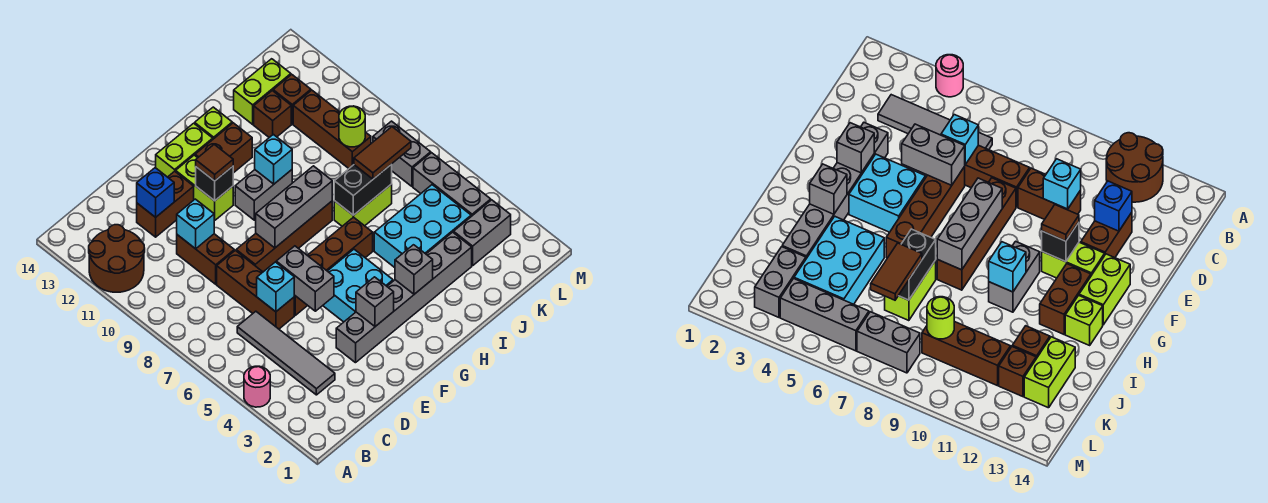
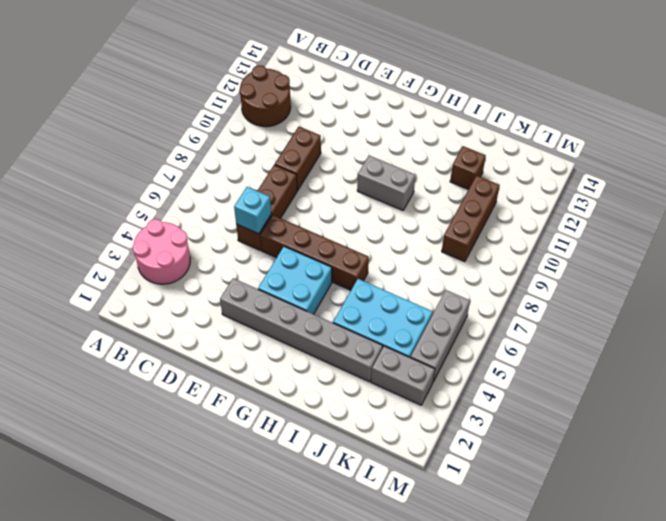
pink round brick A3:B4 level 1 -> pink round brick A4 level 1
none -> grey tile C3:C6 level 1
none -> brown brick D12:E12 level 1
none -> brown brick E8:H8 level 1
none -> lime brick F11:F12 level 1

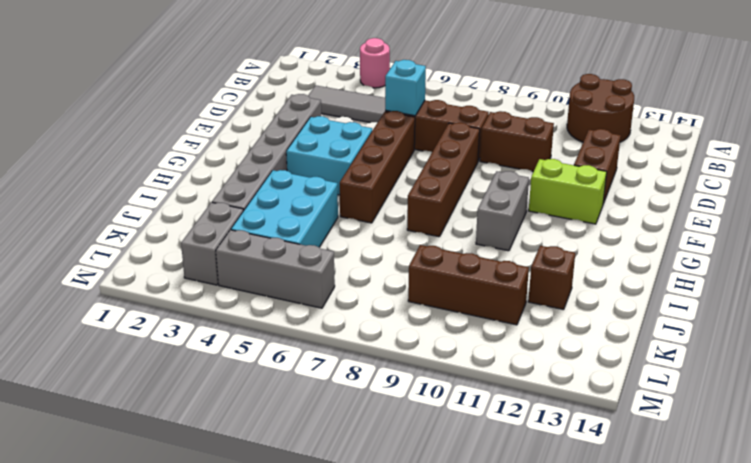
none -> lime brick F13:G13 level 1
none -> brown brick G12:H12 level 1
none -> lime brick H13 level 1
none -> lime brick I7:J7 level 1

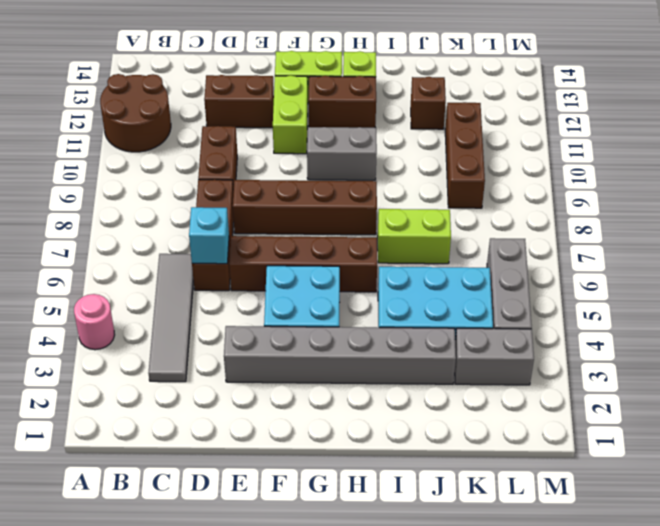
none -> lime brick J13:K13 level 1
none -> brown brick K12 level 1
none -> grey brick L7:L8 level 1
none -> cyan brick D10 level 2

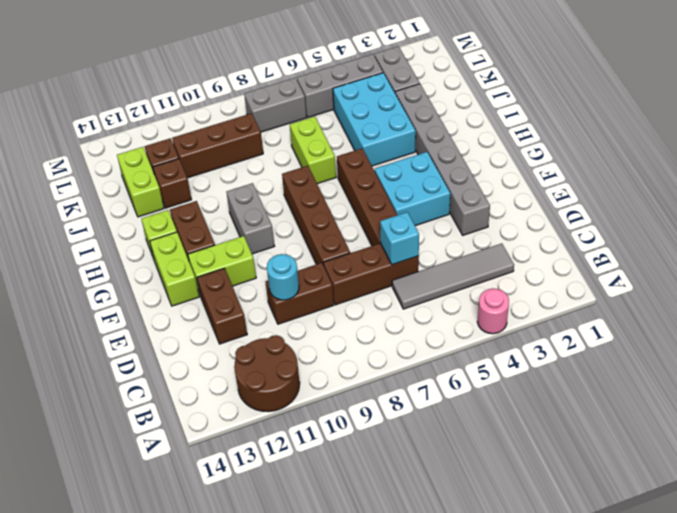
cyan round brick D10 level 2 -> cyan brick D10 level 2
none -> blue brick D12 level 2
none -> grey brick E5:E6 level 2
none -> grey brick F3 level 2
none -> grey brick F8:H8 level 2

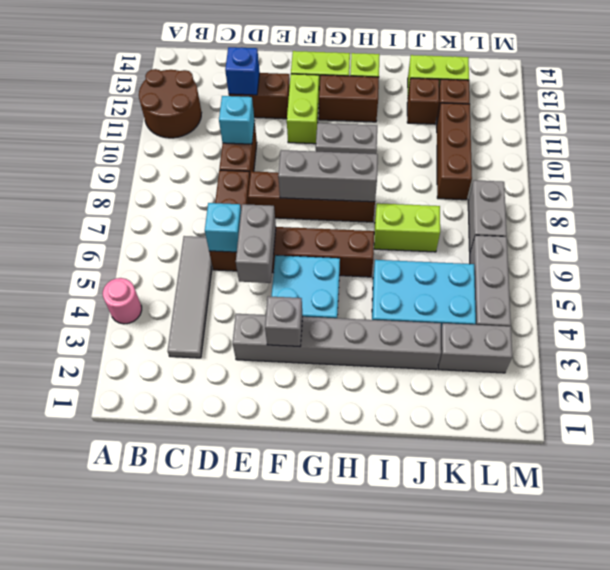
none -> black brick F11 level 2
none -> grey brick H3 level 2
none -> cyan brick H10 level 2
none -> black brick I7:J7 level 2

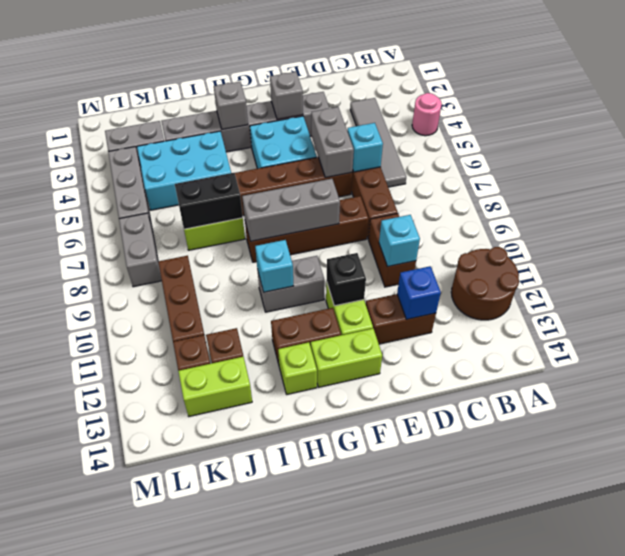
none -> lime round brick K9 level 2
none -> brown tile F11 level 3
none -> brown tile J7:K7 level 3

